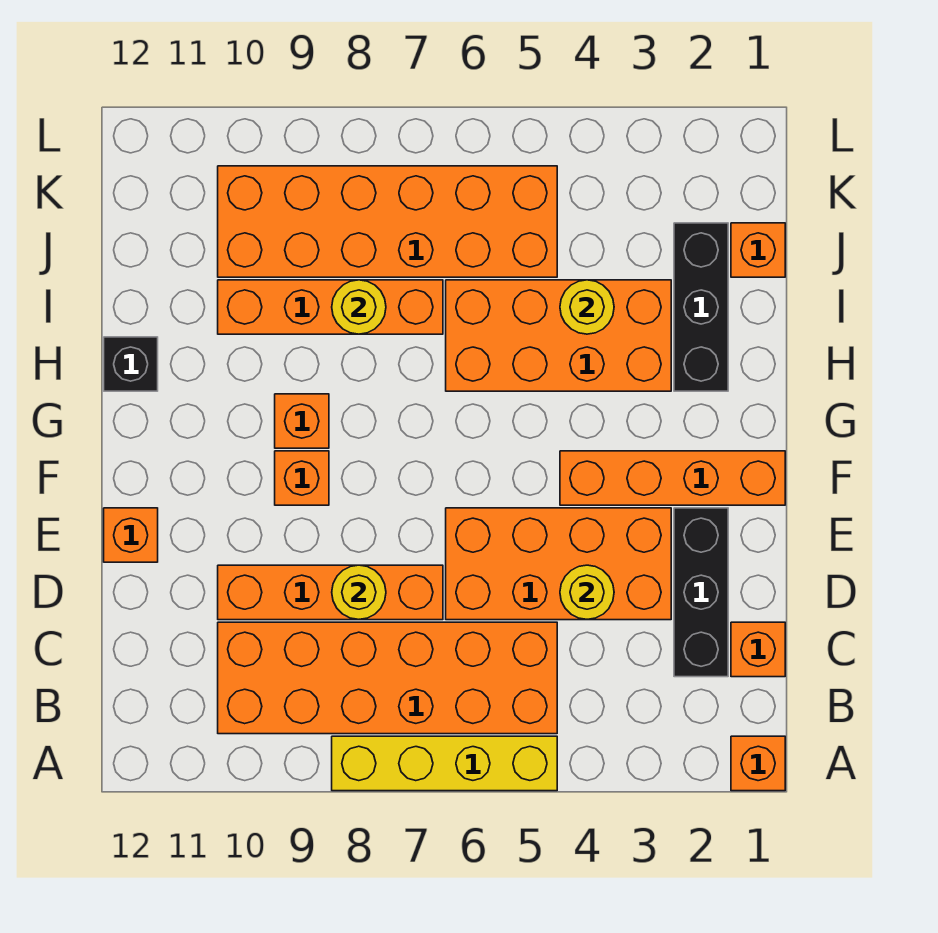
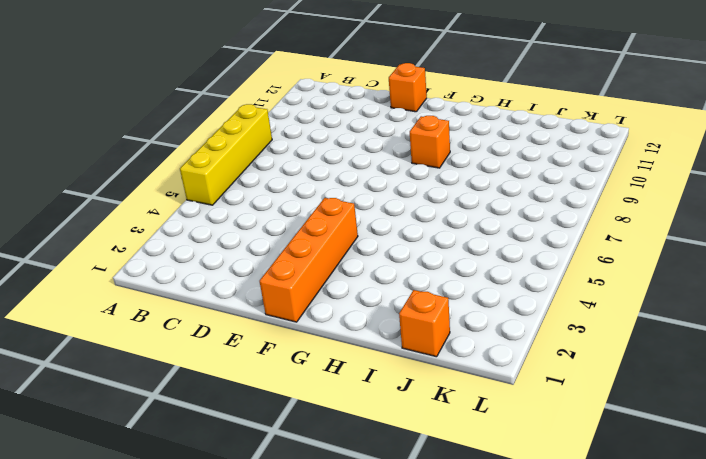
none -> orange brick A1 level 1
none -> orange brick B5:C10 level 1
none -> orange brick C1 level 1

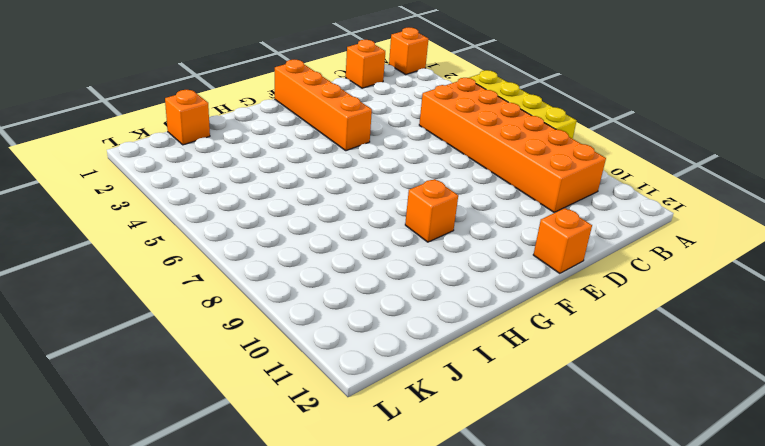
none -> black brick C2:E2 level 1
none -> orange brick D3:E6 level 1
none -> orange brick D7:D10 level 1

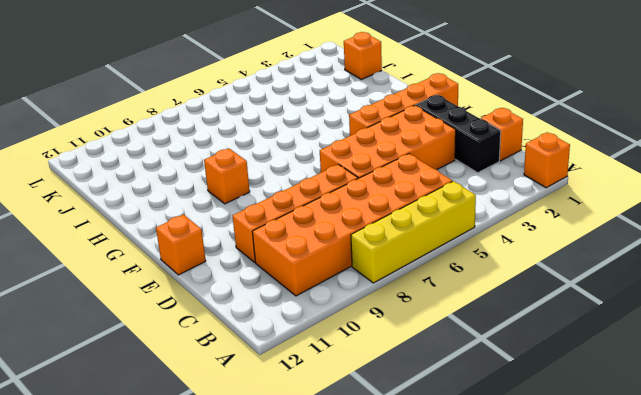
none -> orange brick F9 level 1
none -> black brick H2:J2 level 1
none -> orange brick H3:I6 level 1

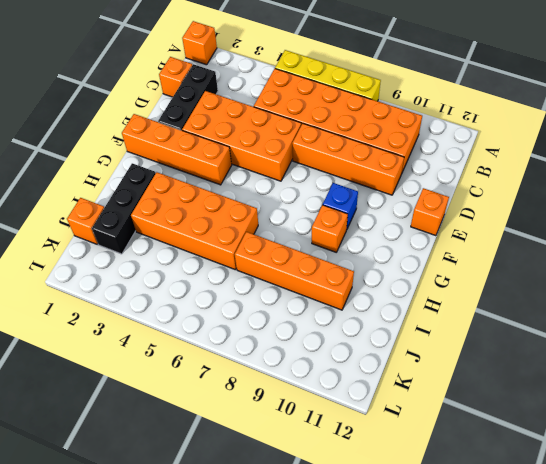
blue brick F9 level 1 -> orange brick F9 level 1
none -> black brick H12 level 1
none -> orange brick J5:K10 level 1
none -> yellow round brick D4 level 2

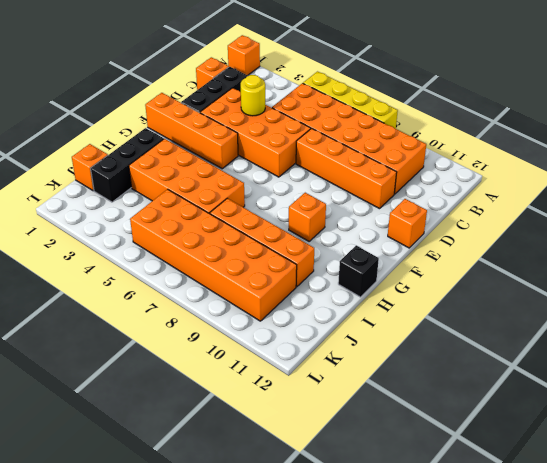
none -> orange brick F9 level 1
none -> yellow round brick D8 level 2
none -> yellow round brick I4 level 2

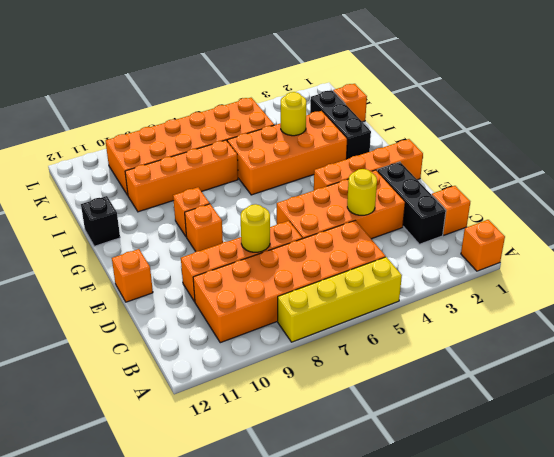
none -> yellow round brick I8 level 2

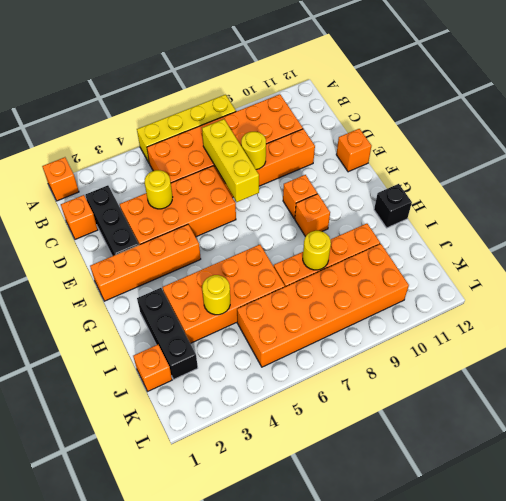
yellow brick C7:E7 level 2 -> none

